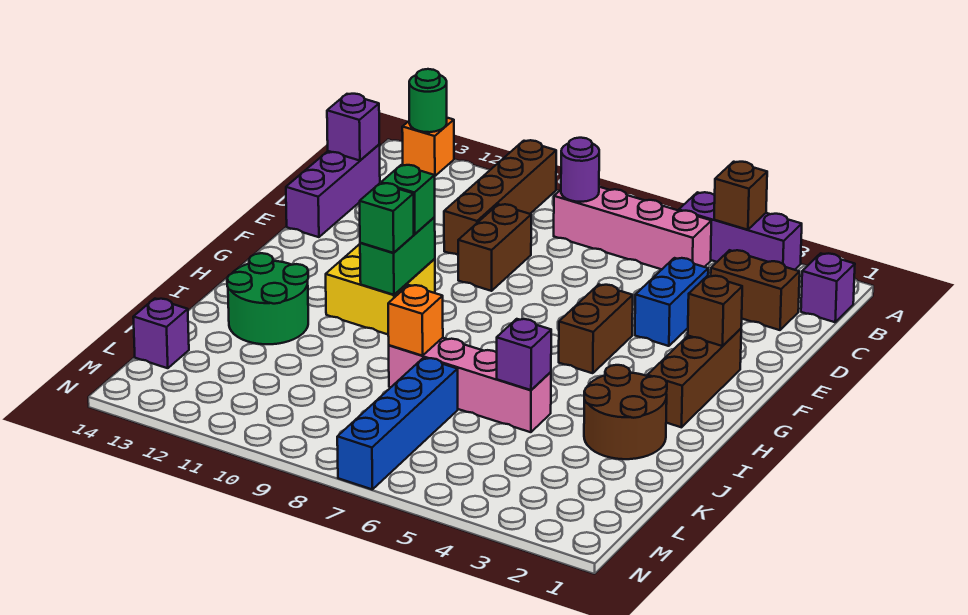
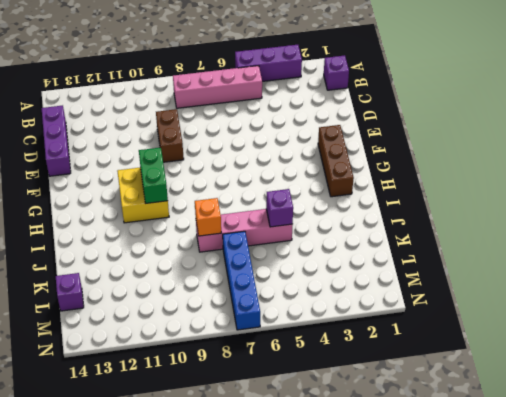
none -> brown brick A10:D10 level 1
none -> orange brick A13 level 1
none -> brown brick C2:C3 level 1

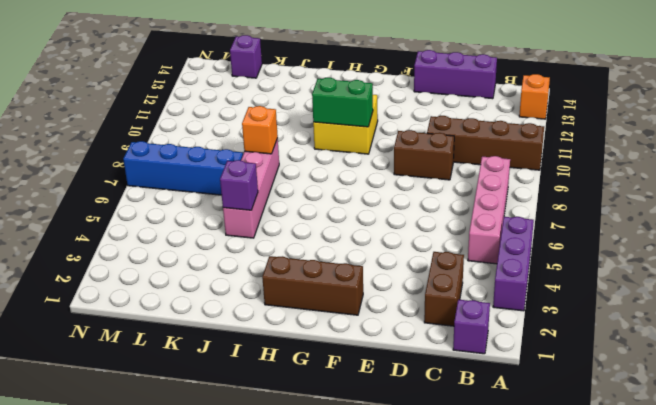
none -> blue brick D4:E4 level 1
none -> brown brick F5:G5 level 1
none -> brown round brick I2:J3 level 1

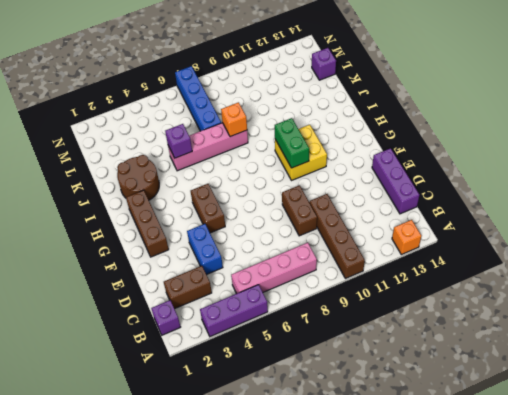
none -> green round brick I12:J13 level 1
none -> brown brick A4 level 2
none -> green round brick A13 level 2

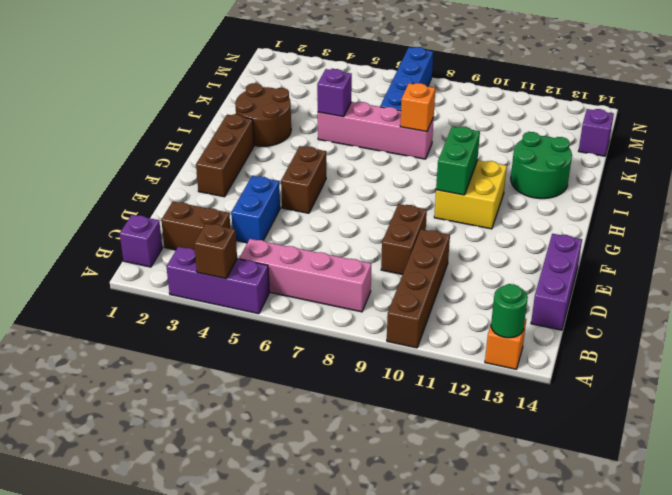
none -> purple round brick B8 level 2
none -> purple brick C14 level 2
none -> brown brick F2 level 2

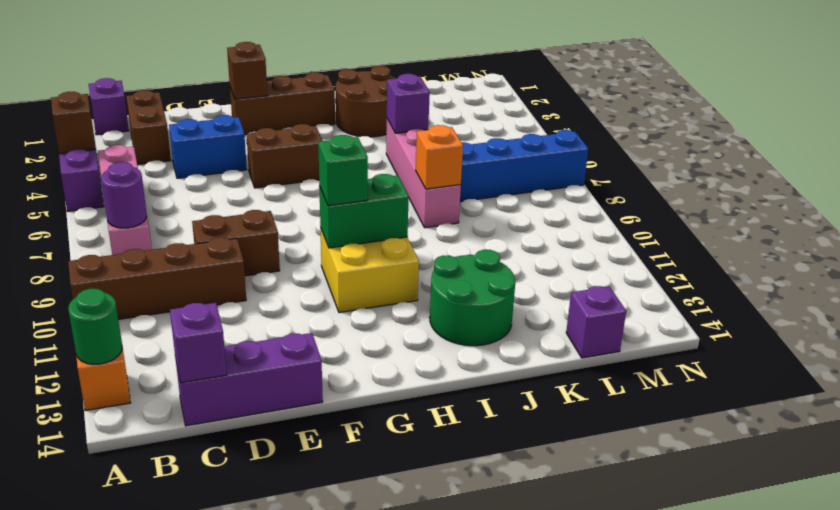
none -> green brick H10 level 3

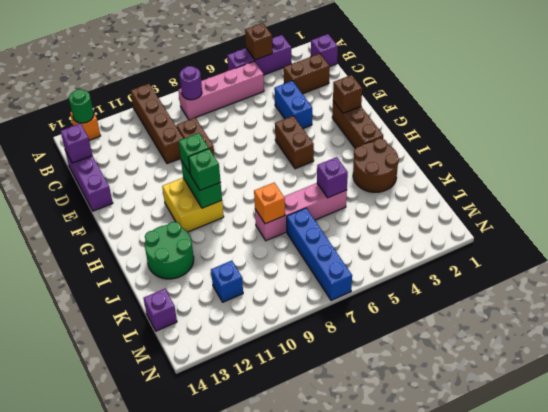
blue brick L11 level 1 -> none

